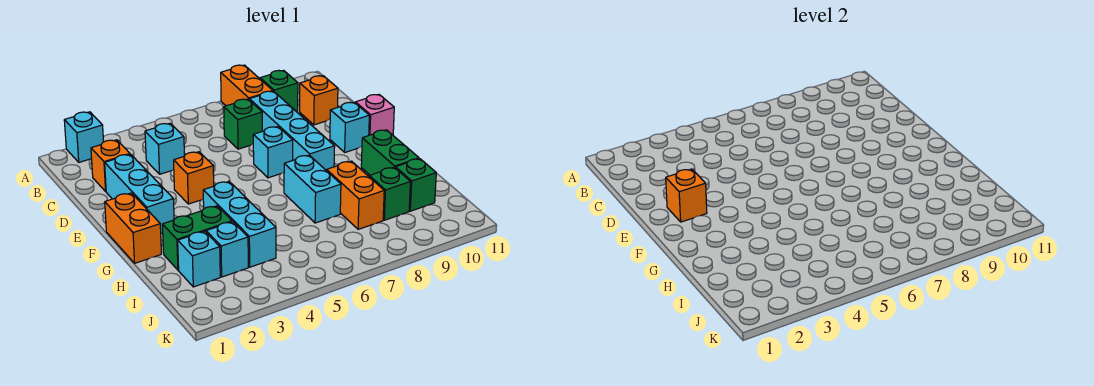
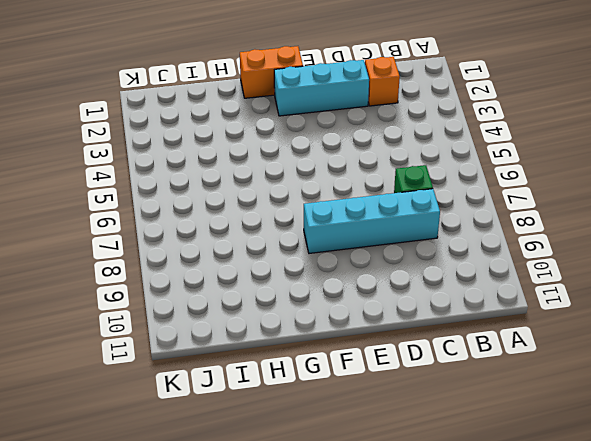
none -> cyan brick A2 level 1
none -> orange brick A8:B8 level 1
none -> green brick B9 level 1

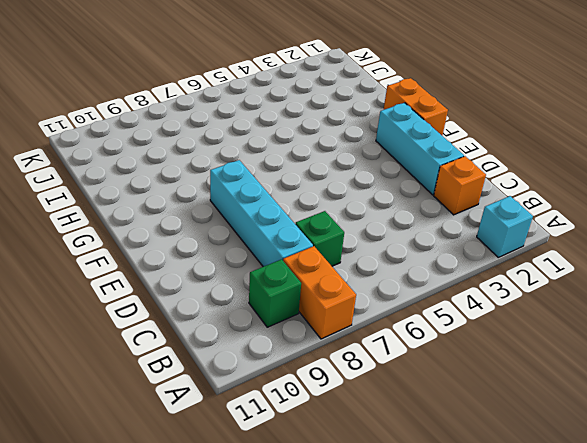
none -> cyan brick C4 level 1
none -> orange brick C10 level 1
none -> orange brick E4 level 1

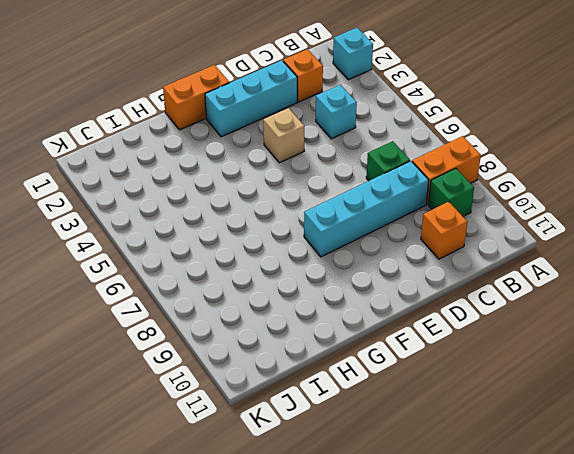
tan brick E4 level 1 -> orange brick E4 level 1
none -> cyan brick E7 level 1
none -> cyan brick E10 level 1
none -> pink brick E11 level 1

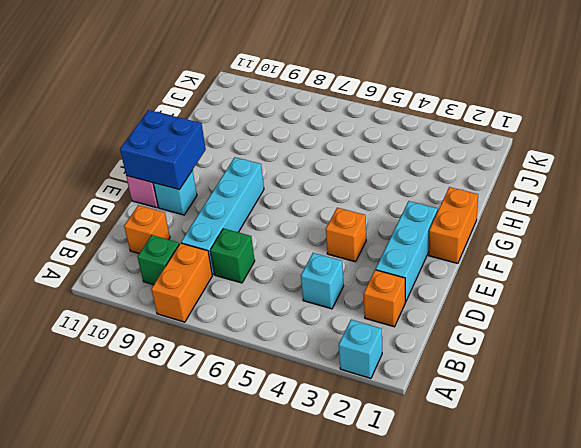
blue brick E10:F11 level 2 -> none
none -> cyan brick E7 level 1
none -> cyan brick G4:I4 level 1
none -> cyan brick G7:H7 level 1

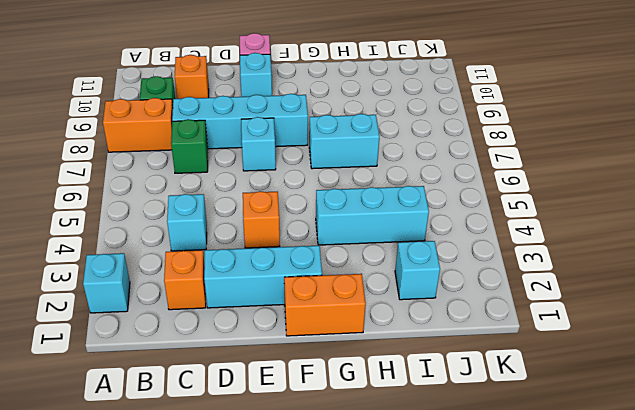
none -> green brick G10:H10 level 1
none -> green brick H2:H3 level 1
none -> orange brick H8:I8 level 1

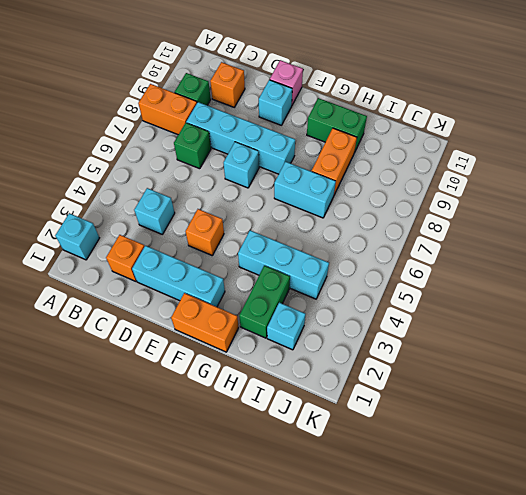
orange brick H8:H9 level 1 -> orange brick H8:I8 level 1
none -> cyan brick I3 level 1
none -> green brick I9 level 1
none -> green brick I10 level 1

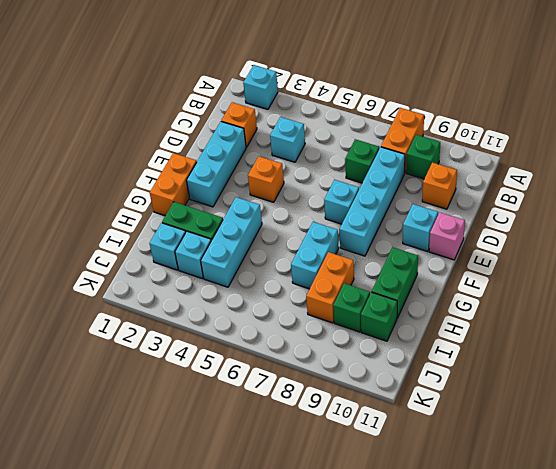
none -> orange brick E2 level 2

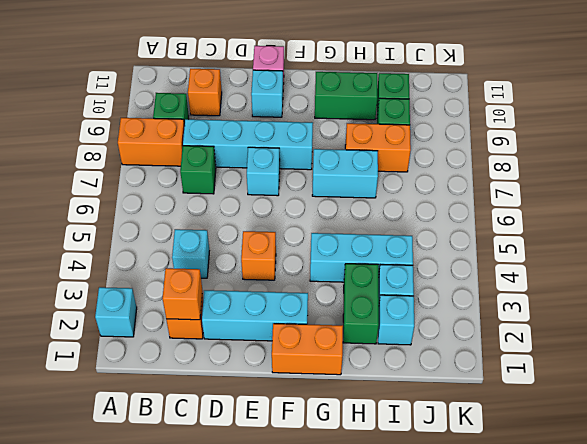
orange brick C2 level 2 -> orange brick E2 level 2

